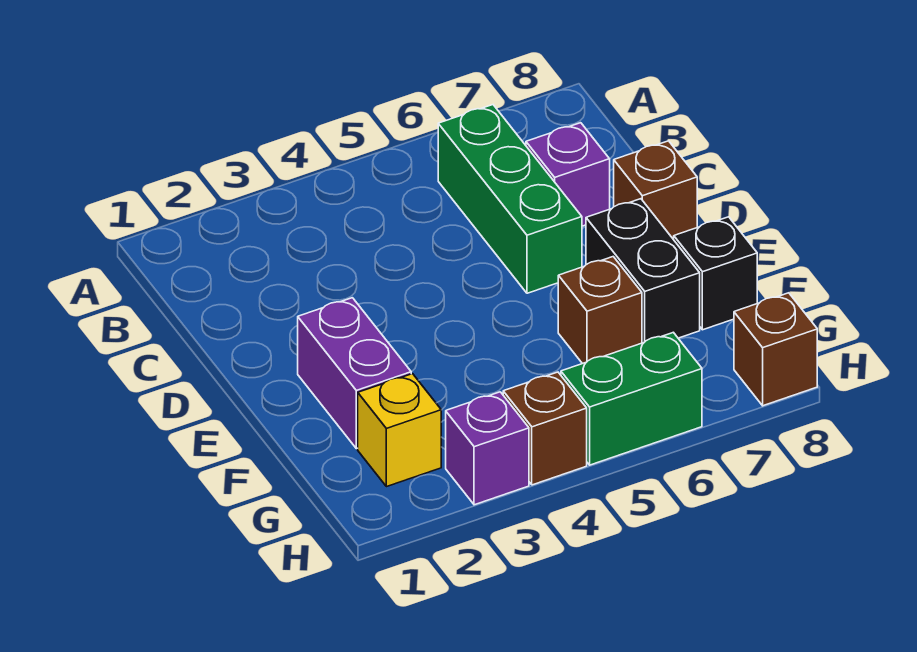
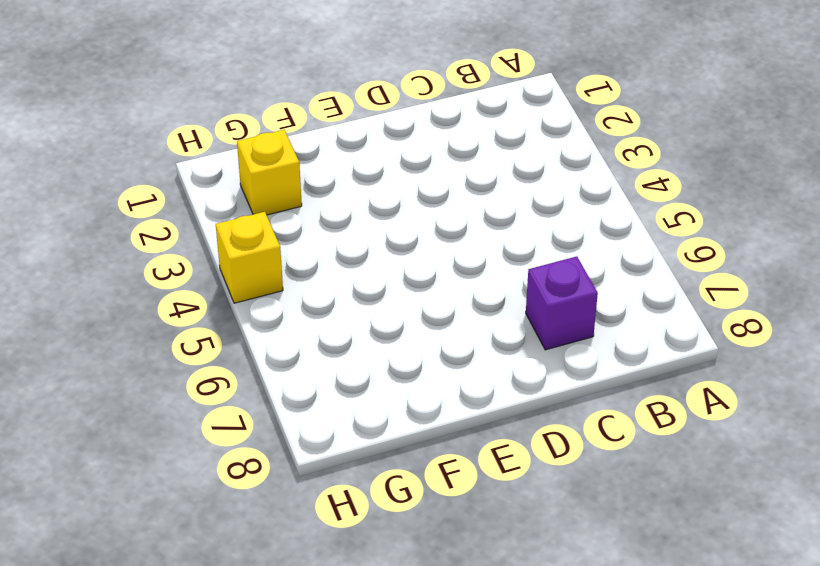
yellow brick H4 level 1 -> brown brick H4 level 1
none -> green brick B6:D6 level 1
none -> brown brick D8 level 1
none -> purple brick E2:F2 level 1

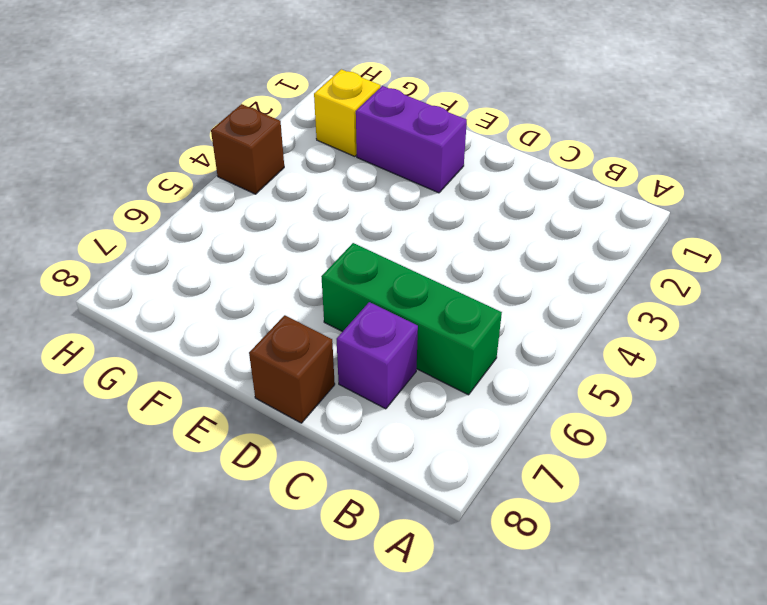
none -> black brick E7:F7 level 1
none -> brown brick F6 level 1
none -> black brick F8 level 1

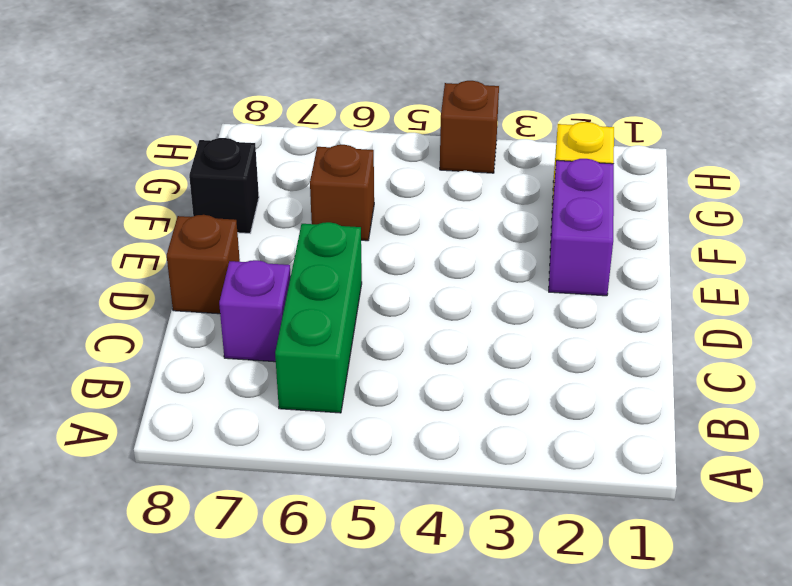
none -> black brick E7:F7 level 1
none -> purple brick H3 level 1
none -> green brick H5:H6 level 1

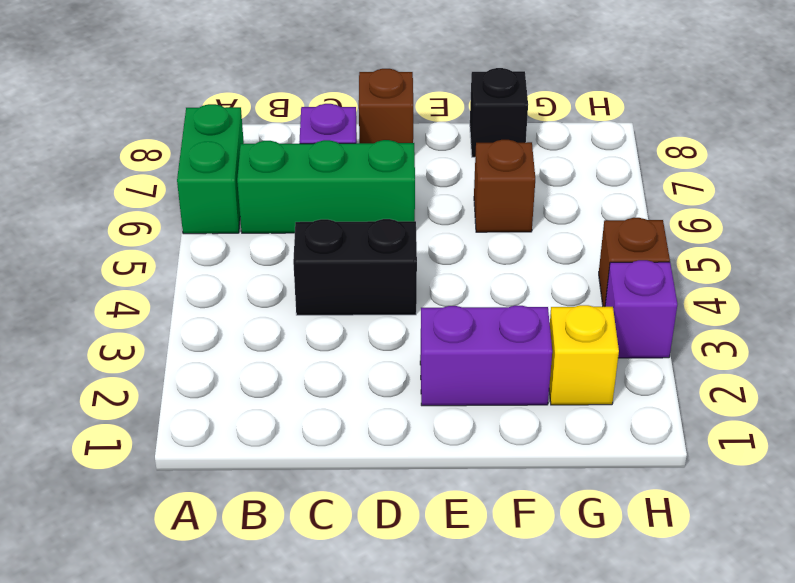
green brick A6:A7 level 1 -> green brick H5:H6 level 1
black brick C4:D4 level 1 -> black brick E7:F7 level 1
none -> brown brick H8 level 1

